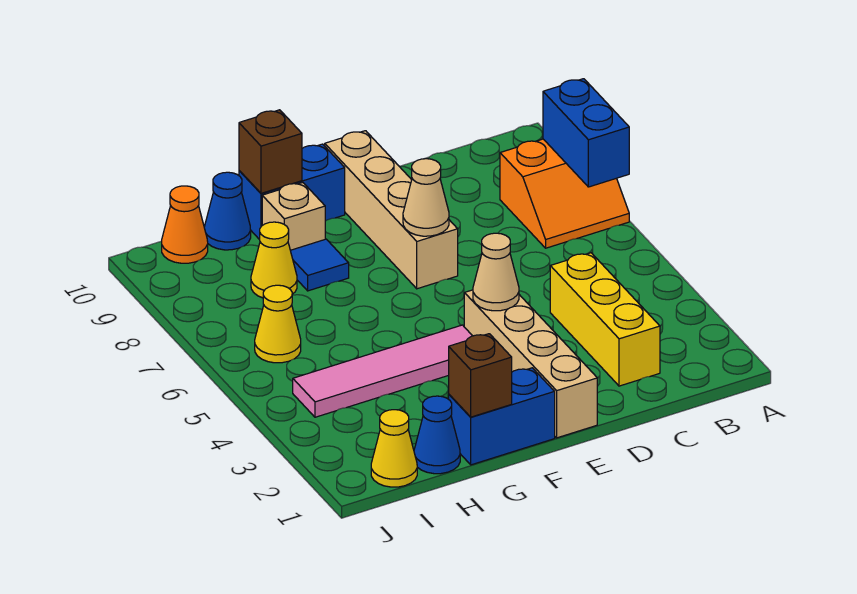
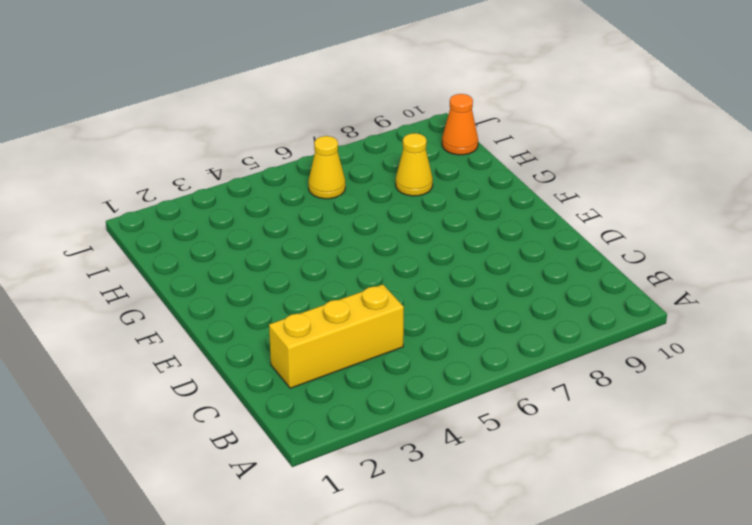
none -> orange slope A7:B8 level 1 top 8
none -> tan brick E1:E4 level 1
none -> tan brick E7:E10 level 1

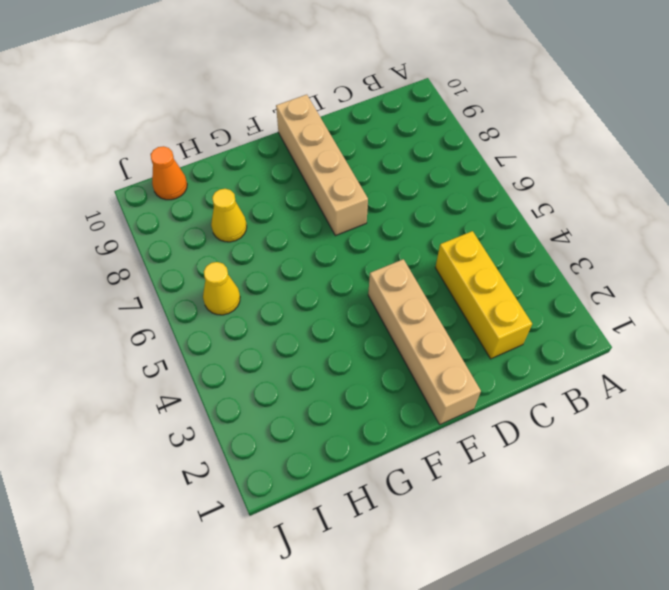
none -> orange slope A7:B8 level 1 top 8
none -> blue brick F1:G1 level 1
none -> pink tile F4:I4 level 1

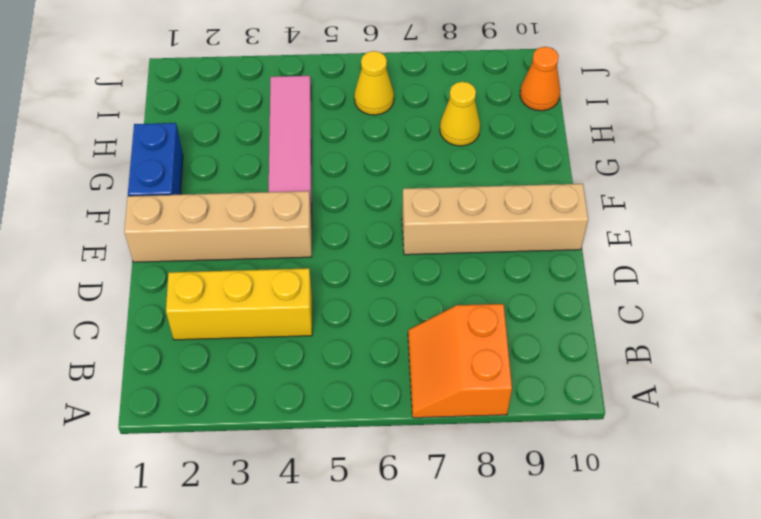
none -> blue brick F10:G10 level 1
none -> blue tile G8 level 1
none -> tan brick G9 level 1

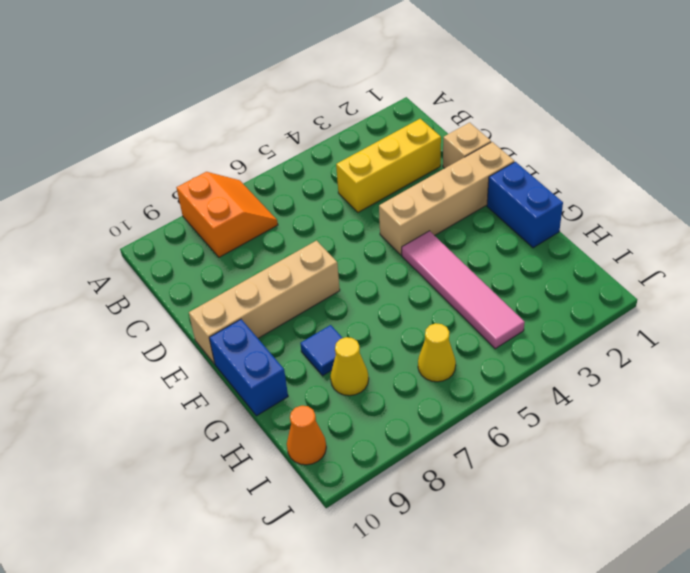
tan brick D1 level 1 -> tan brick G9 level 1
none -> blue cone H1 level 1
none -> blue cone H10 level 1
none -> yellow cone I1 level 1

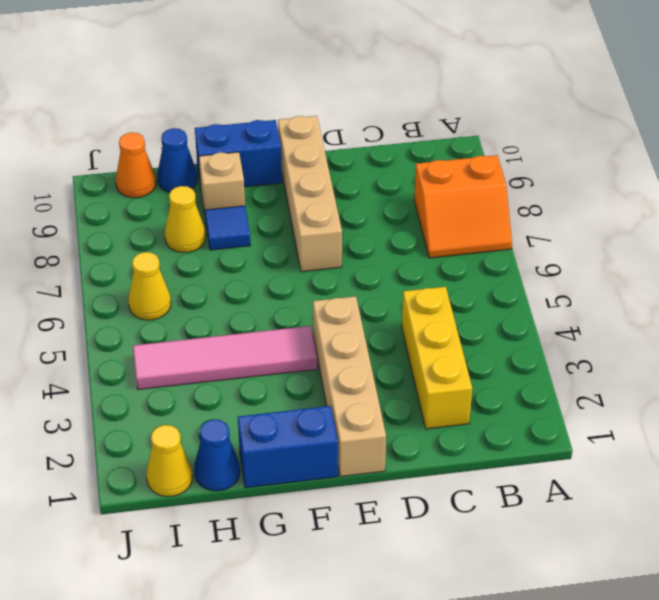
none -> blue brick A7:A8 level 2
none -> tan cone E4 level 2
none -> tan cone E7 level 2

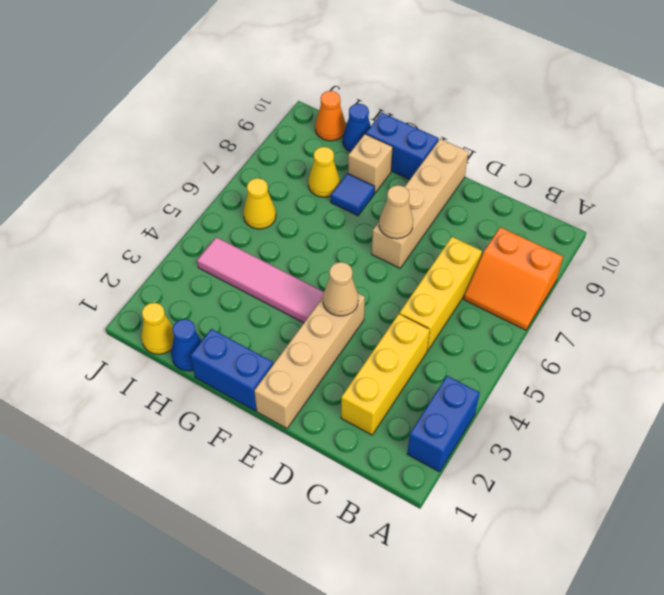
blue brick A2:A3 level 1 -> blue brick A7:A8 level 2
yellow brick C5:C7 level 1 -> none
none -> brown brick G1 level 2
none -> brown brick G10 level 2

